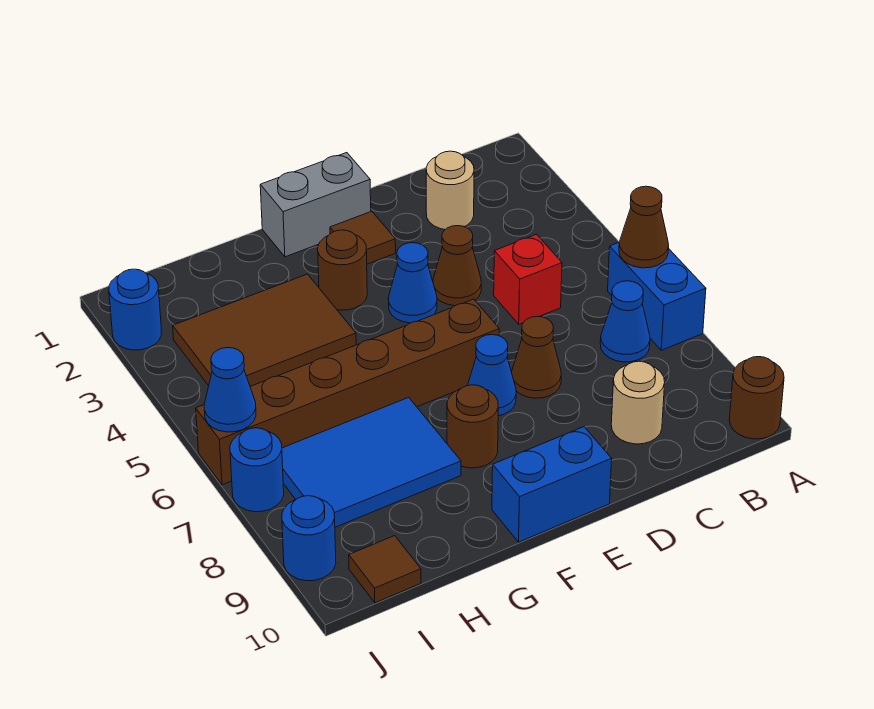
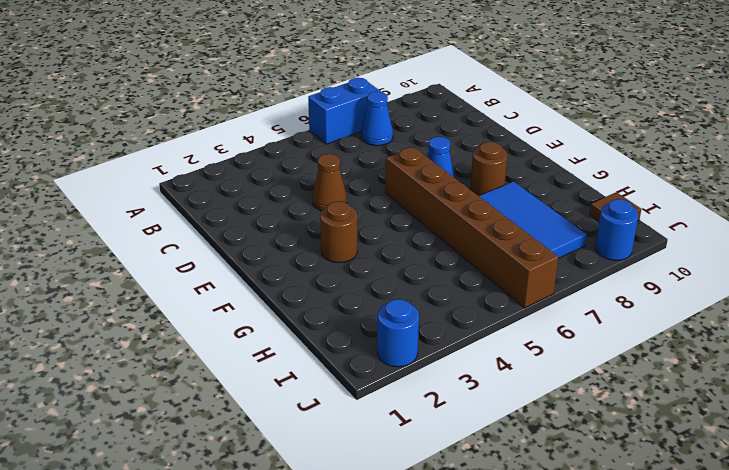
none -> brown round brick A10 level 1
none -> tan round brick C2 level 1
none -> red brick C5 level 1

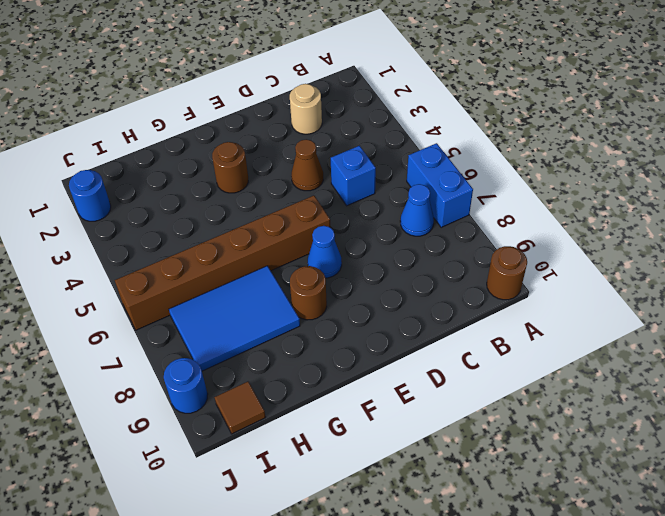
blue brick C5 level 1 -> red brick C5 level 1
none -> tan round brick C9 level 1
none -> brown cone D7 level 1
none -> grey brick E1:F1 level 1

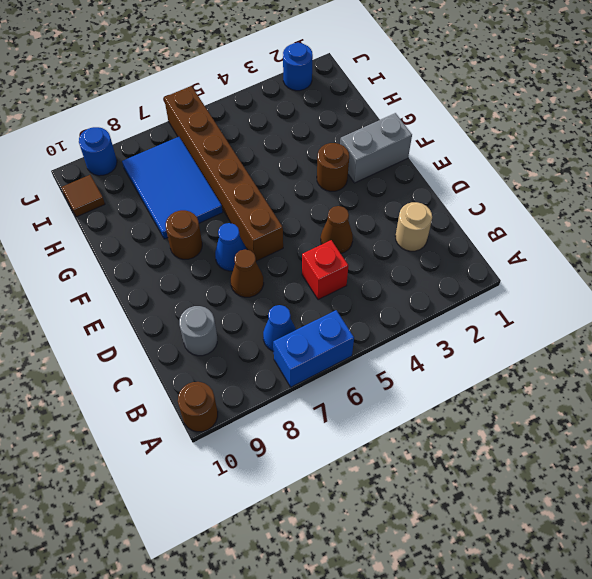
grey round brick C9 level 1 -> tan round brick C9 level 1
grey brick F1:F2 level 1 -> grey brick E1:F1 level 1
none -> brown tile E2 level 1
none -> blue cone E4 level 1
none -> blue brick E10:F10 level 1

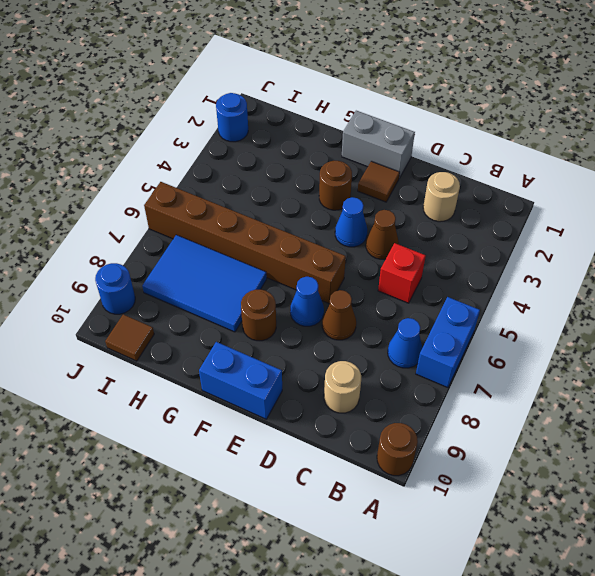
none -> brown tile G3:I4 level 1
none -> blue round brick J7 level 1
none -> brown cone A6 level 2

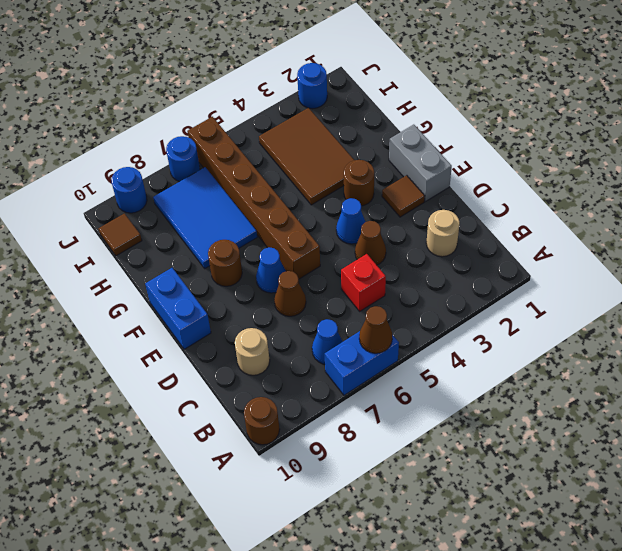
none -> blue cone J6 level 2

